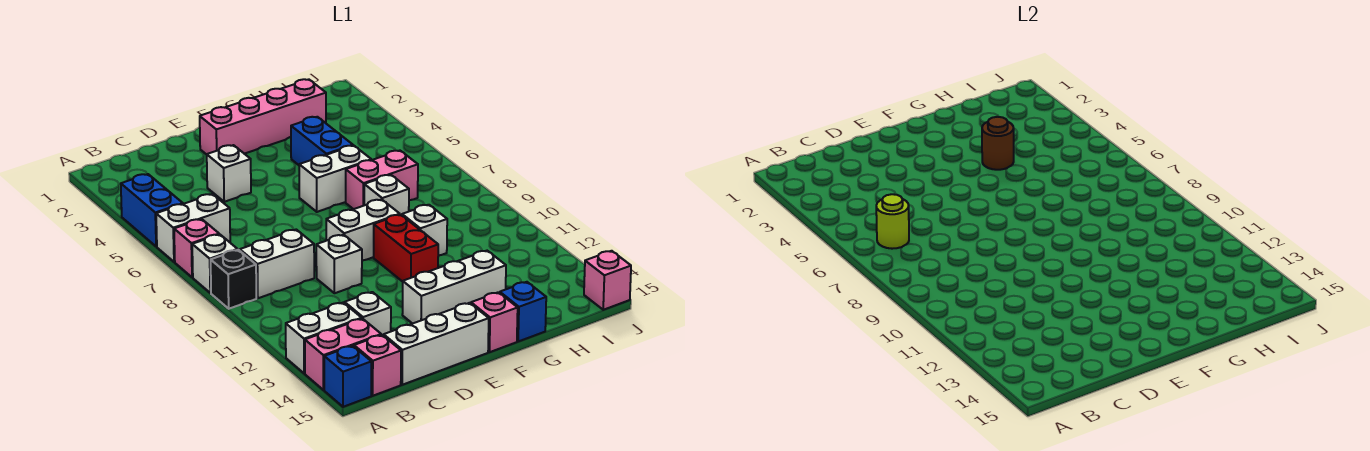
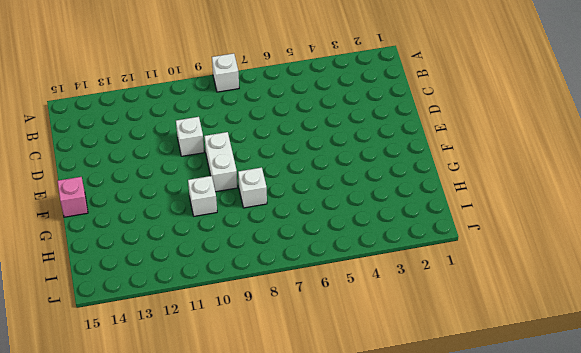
none -> blue brick A4:A5 level 1
none -> white brick A6:B6 level 1
none -> pink brick A7 level 1

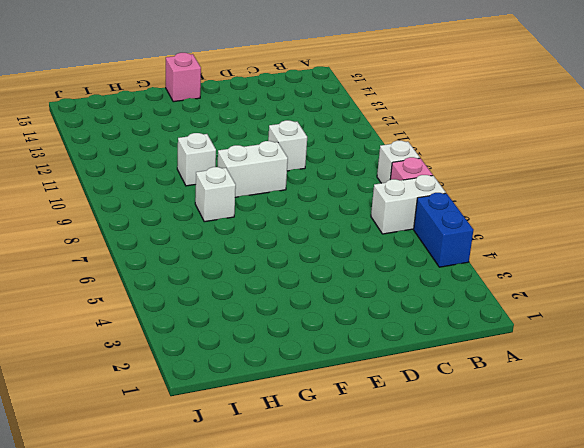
none -> black brick A9 level 1
none -> white brick A13:B13 level 1
none -> pink brick A14:B14 level 1

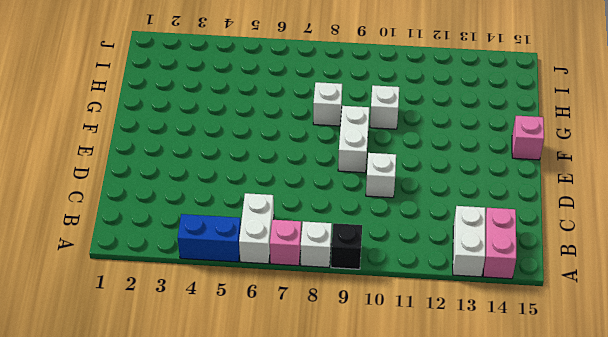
none -> blue brick A15 level 1
none -> white brick B9:C9 level 1
none -> pink brick B15 level 1

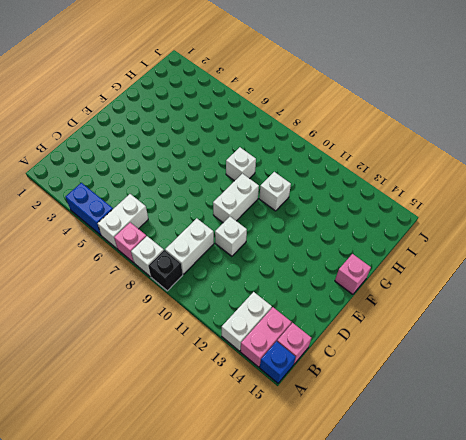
none -> white brick C13 level 1
none -> white brick C15:E15 level 1
none -> white brick D4 level 1

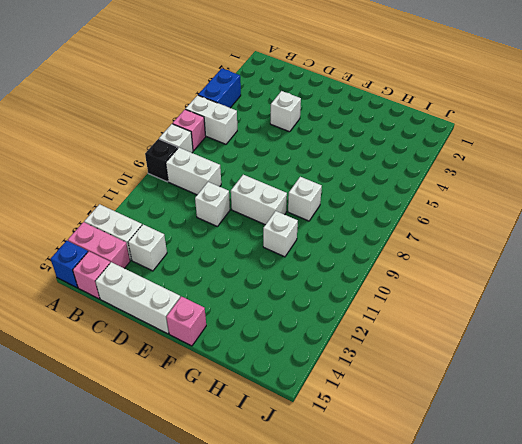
none -> pink brick E2:H2 level 1
none -> white brick E13:G13 level 1
none -> white brick F6:G6 level 1

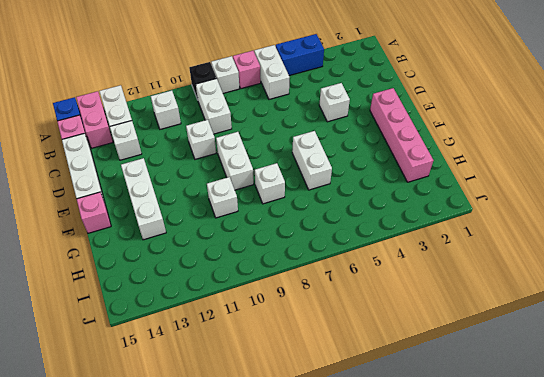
white brick B11 level 1 -> none
none -> red brick F10:F11 level 1
none -> blue brick G4:G5 level 1
none -> pink brick G7:H7 level 1

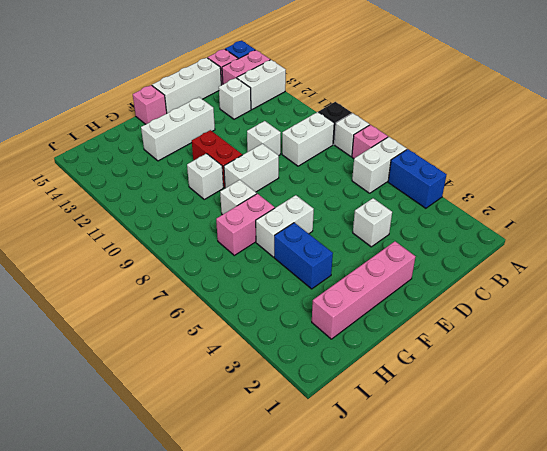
none -> blue brick G15 level 1
none -> pink brick J15 level 1
none -> lime round brick B6 level 2

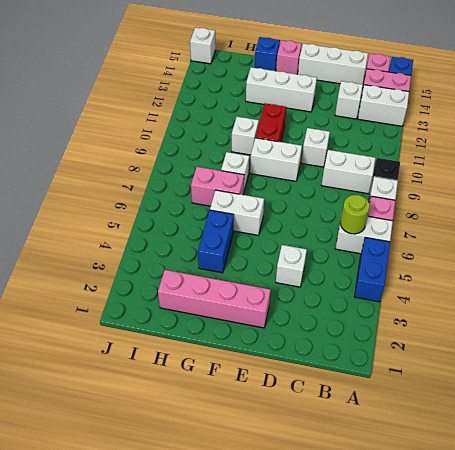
white brick J15 level 1 -> pink brick J15 level 1
none -> brown round brick G4 level 2

